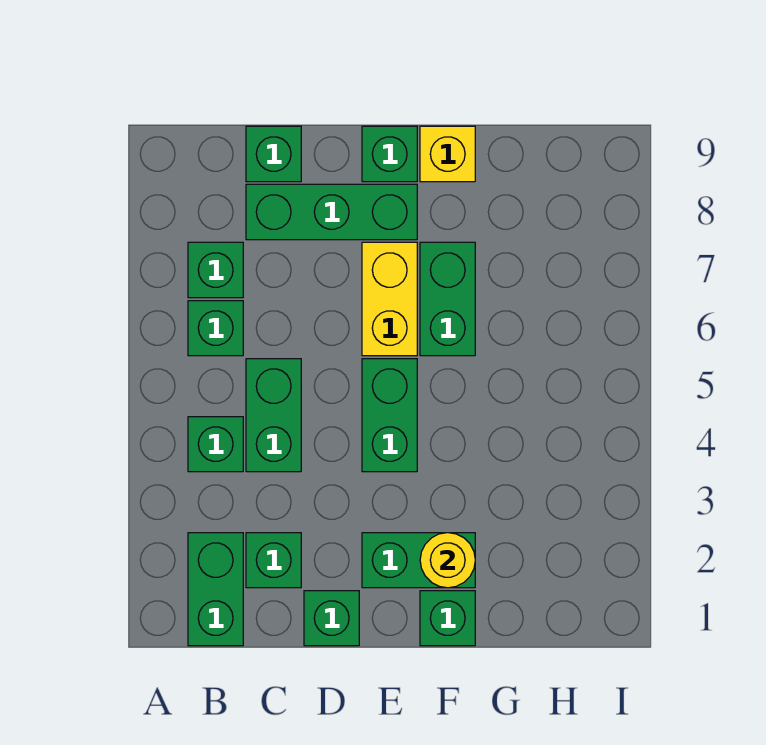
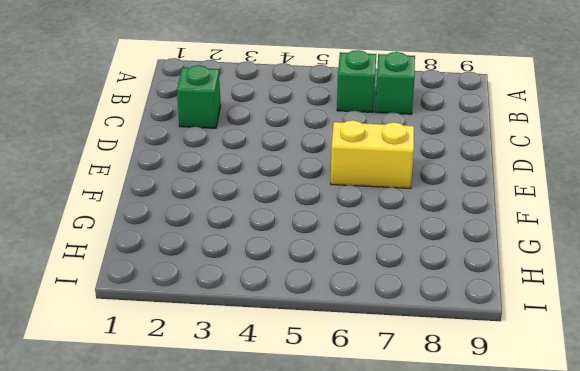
none -> green brick B1:B2 level 1
none -> green brick B4 level 1
none -> green brick C4:C5 level 1

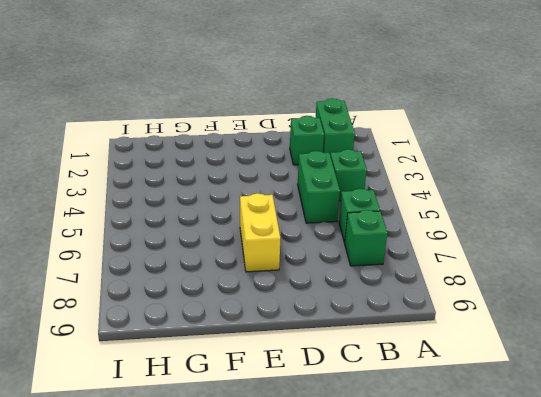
none -> green brick C8:E8 level 1
none -> green brick C9 level 1
none -> green brick D1 level 1

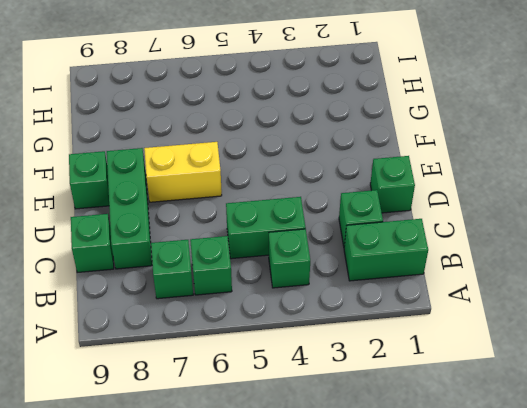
none -> green brick E2:F2 level 1
none -> green brick E4:E5 level 1
none -> green brick F1 level 1

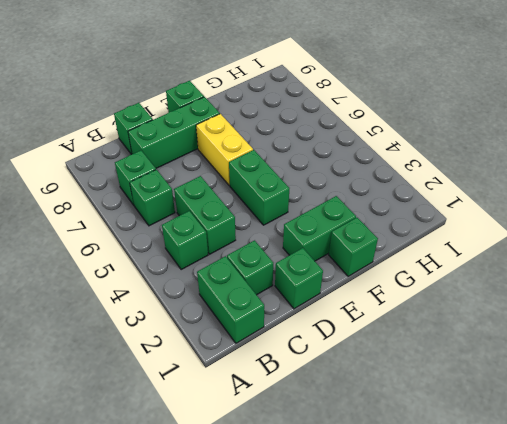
none -> green brick F6:F7 level 1
none -> yellow brick F9 level 1
none -> yellow round brick F2 level 2

